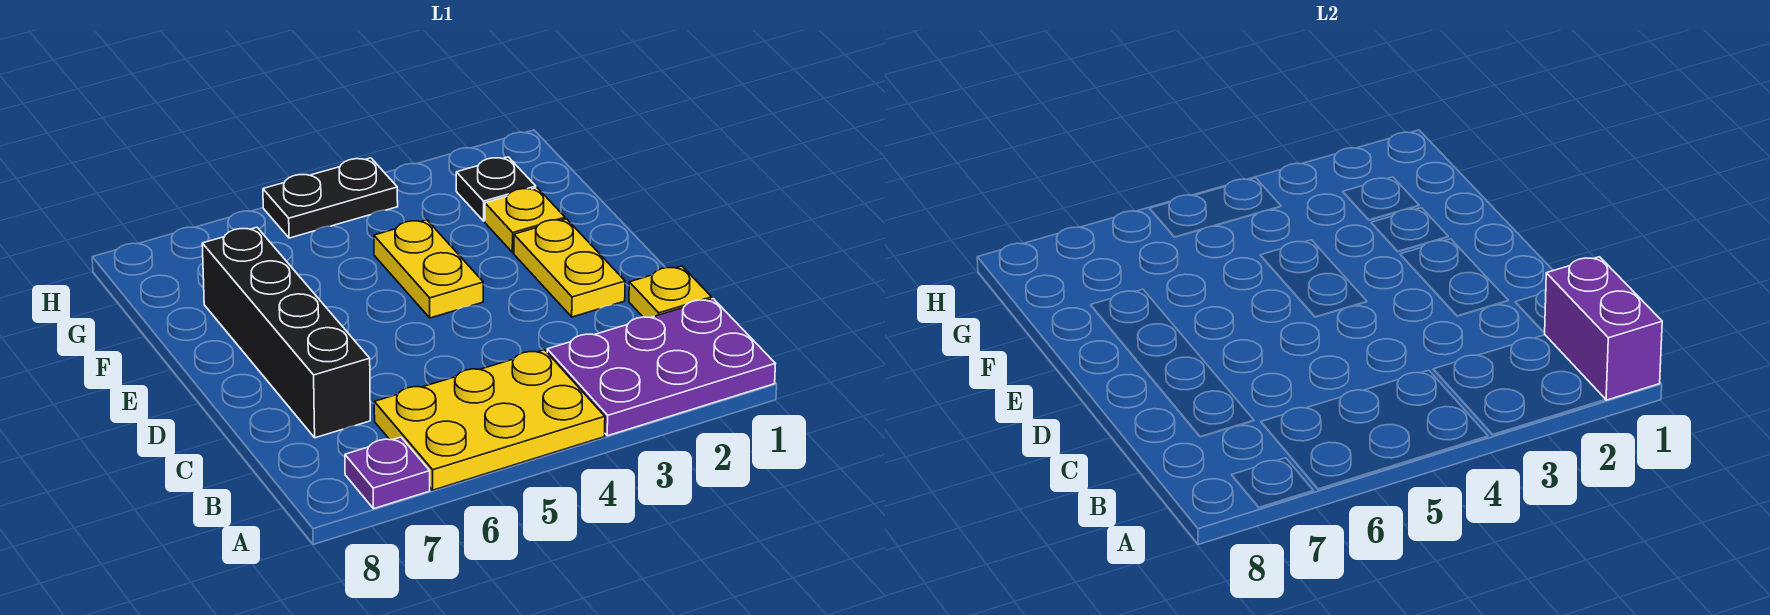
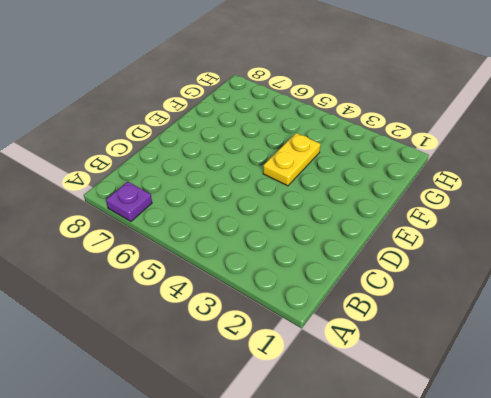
none -> purple plate A1:B3 level 1
none -> yellow plate A4:B6 level 1

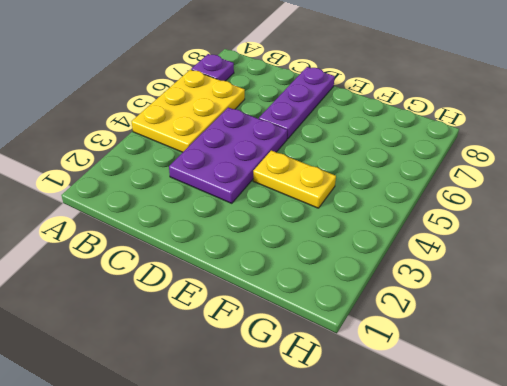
purple plate C3:D5 level 1 -> purple plate A1:B3 level 1
purple plate D6:D8 level 1 -> black brick C7:F7 level 1
none -> yellow plate C1 level 1
none -> yellow plate D2:E2 level 1

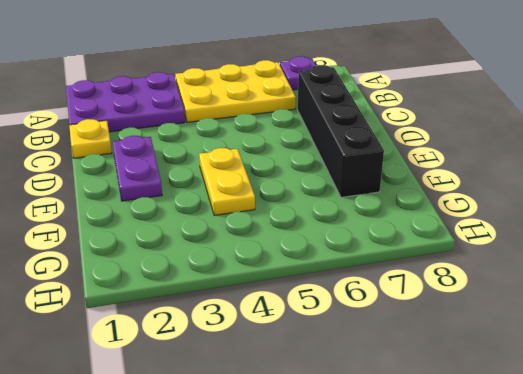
purple plate D2:E2 level 1 -> yellow plate D2:E2 level 1
none -> yellow plate F2 level 1
none -> black plate G2 level 1

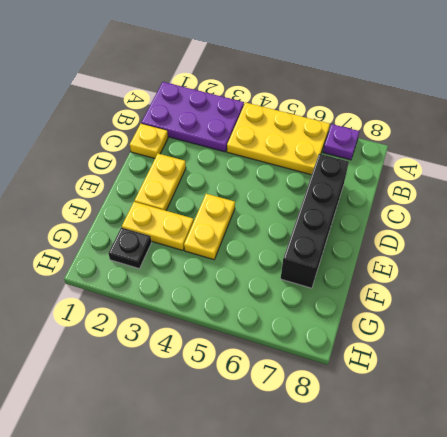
yellow plate F2:F3 level 1 -> yellow plate F2 level 1
none -> black plate H4:H5 level 1
none -> purple brick A1:B1 level 2

